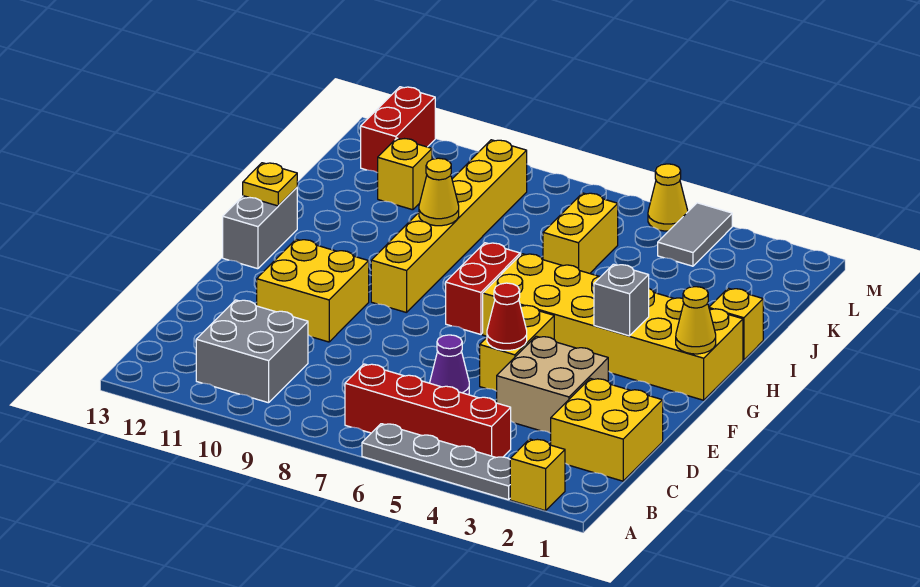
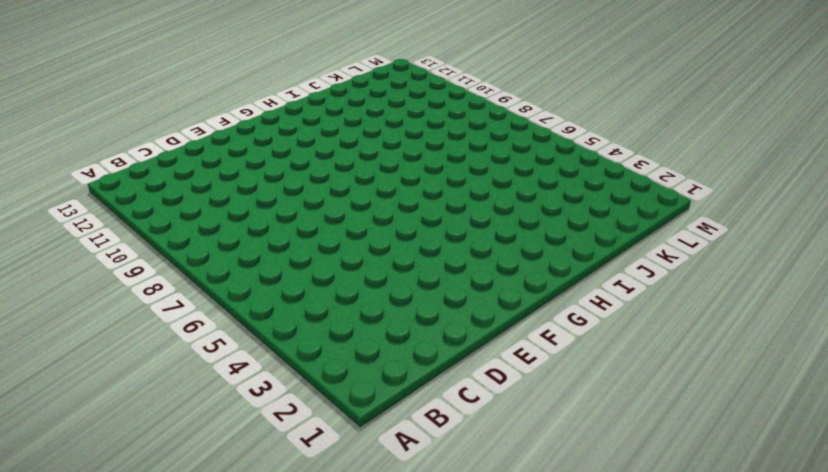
none -> yellow brick A2 level 1
none -> grey plate A3:A6 level 1
none -> red brick B4:B7 level 1

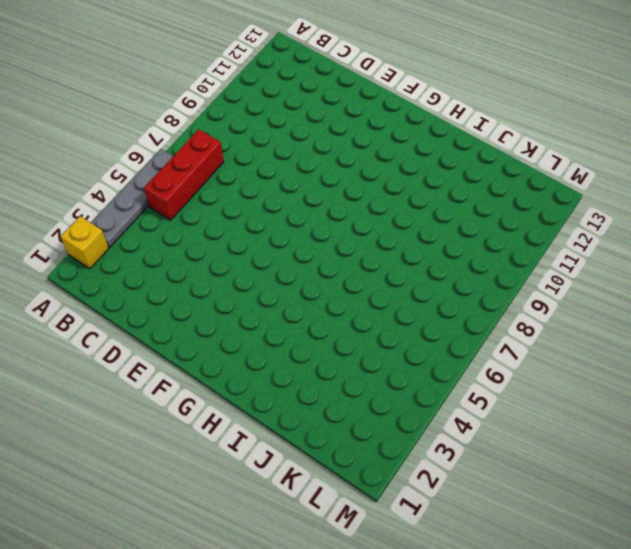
red brick B5:B7 level 1 -> red brick B4:B7 level 1
none -> grey brick B10:C11 level 1
none -> yellow brick C1:D2 level 1
none -> tan brick D3:E4 level 1

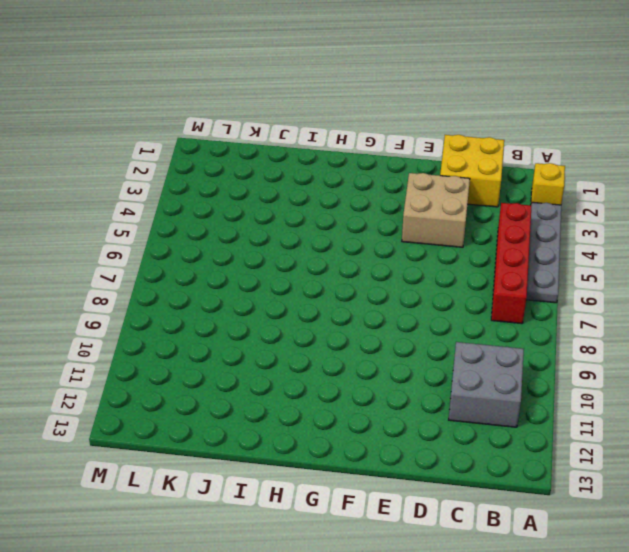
none -> purple cone D6 level 1
none -> yellow brick E5:F5 level 1
none -> yellow brick E10:F11 level 1

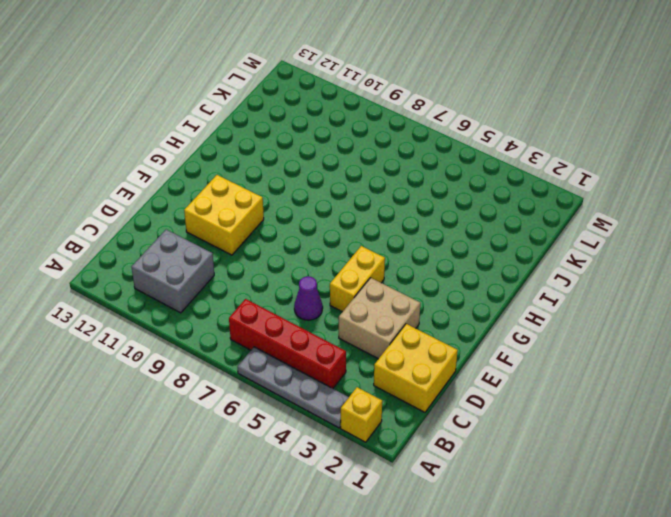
none -> yellow brick G1:H6 level 1
none -> red brick G7:H7 level 1
none -> yellow brick G9:L9 level 1

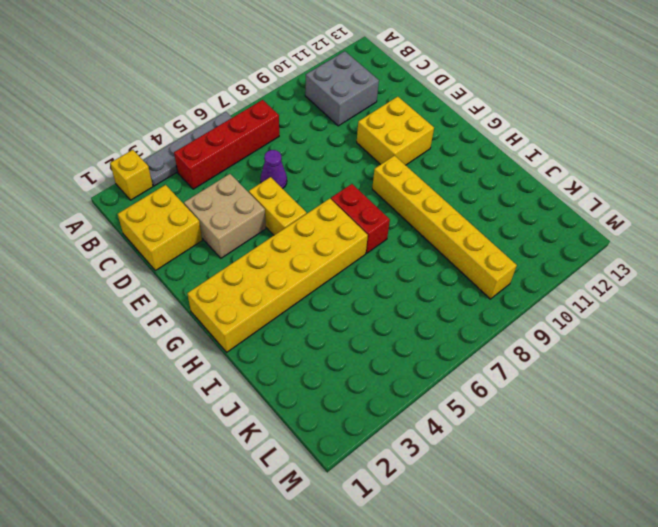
none -> grey brick G13:H13 level 1
none -> yellow brick I1 level 1
none -> yellow brick J6:K6 level 1

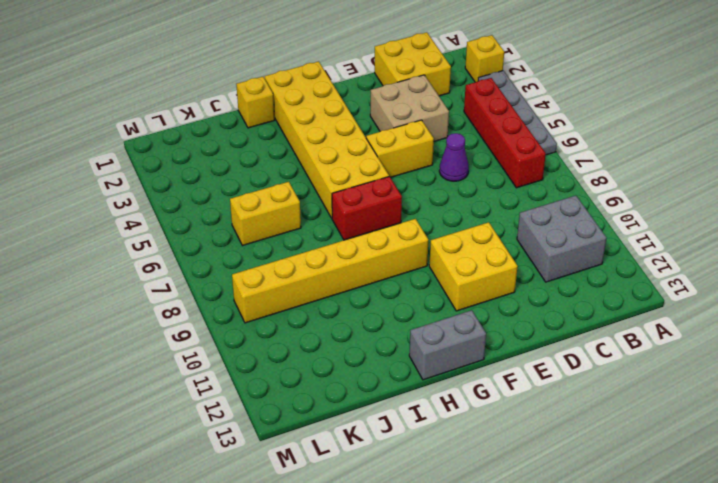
none -> yellow brick K11 level 1
none -> grey tile L4:M4 level 1
none -> red brick L12:M12 level 1

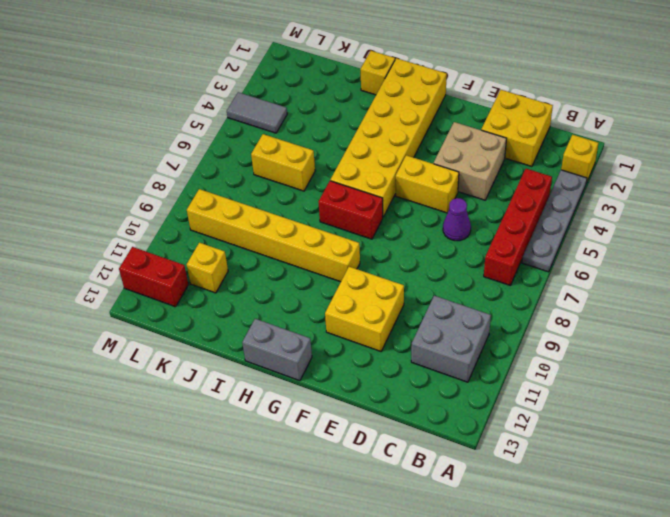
none -> yellow cone M5 level 1
none -> red cone E5 level 2
none -> yellow cone G1 level 2

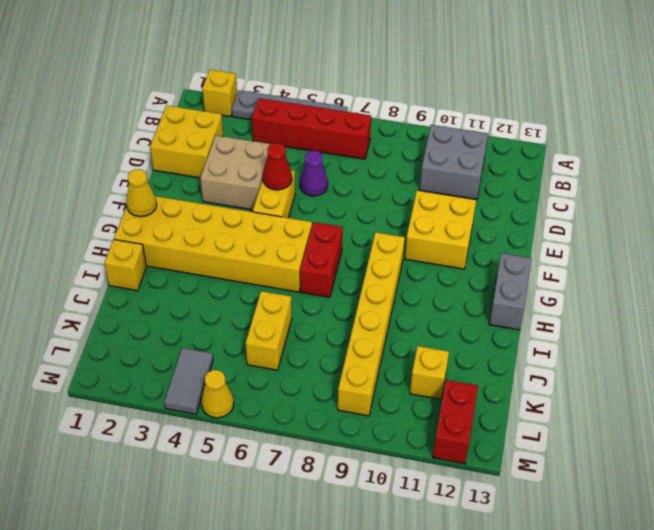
none -> grey brick G3 level 2
none -> yellow plate H13 level 2
none -> yellow cone I9 level 2

